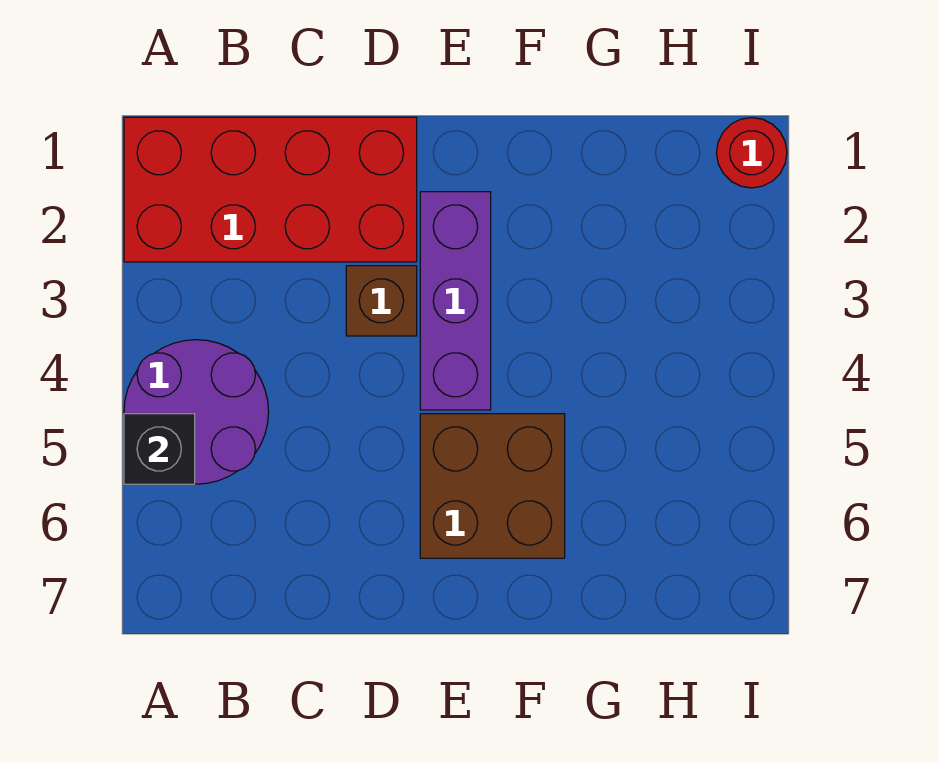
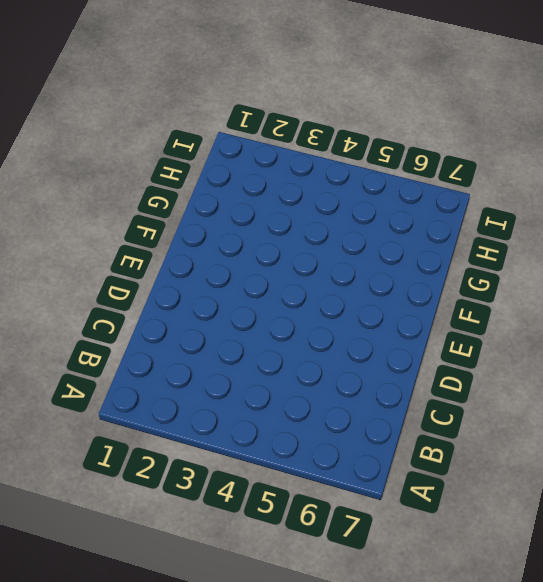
none -> red brick A1:D2 level 1
none -> purple round brick A4:B5 level 1

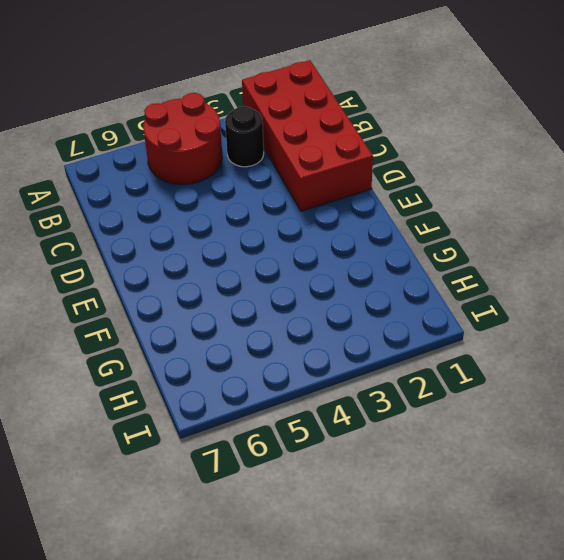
red round brick A4:B5 level 1 -> purple round brick A4:B5 level 1
black round brick B3 level 1 -> none
none -> brown brick D3 level 1
none -> purple brick E2:E4 level 1

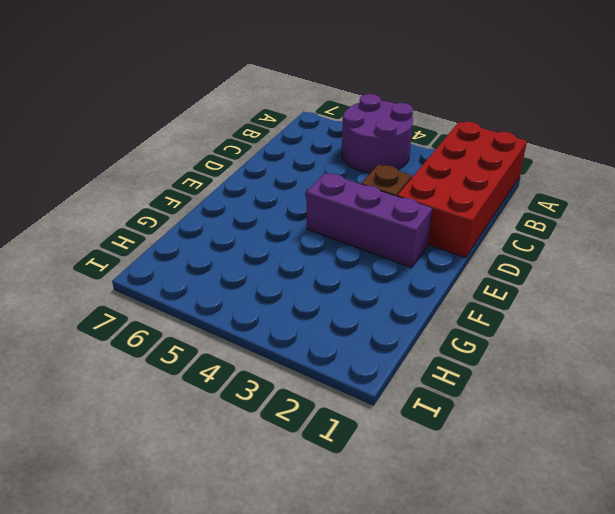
none -> brown brick E5:F6 level 1
none -> red round brick I1 level 1

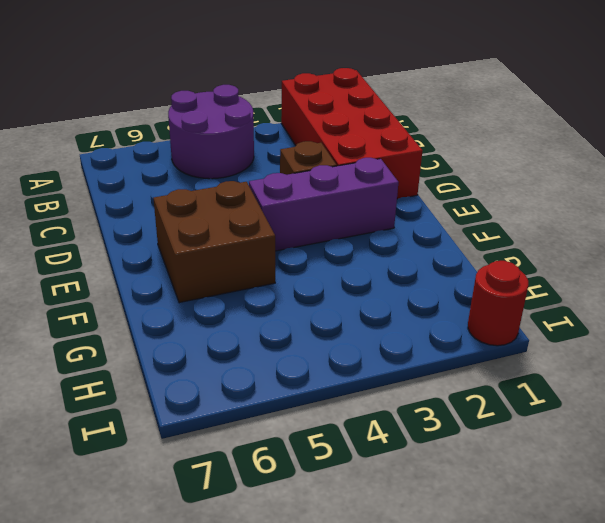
none -> black brick A5 level 2

